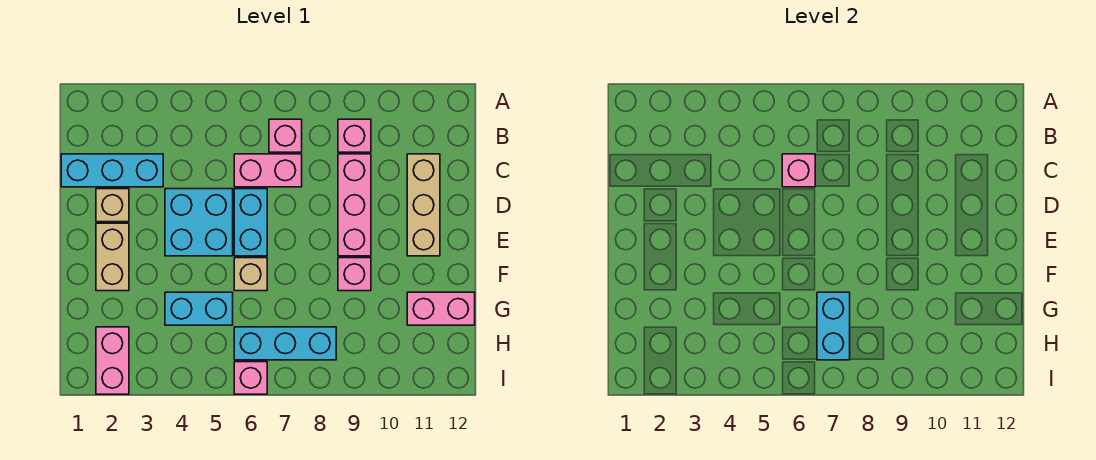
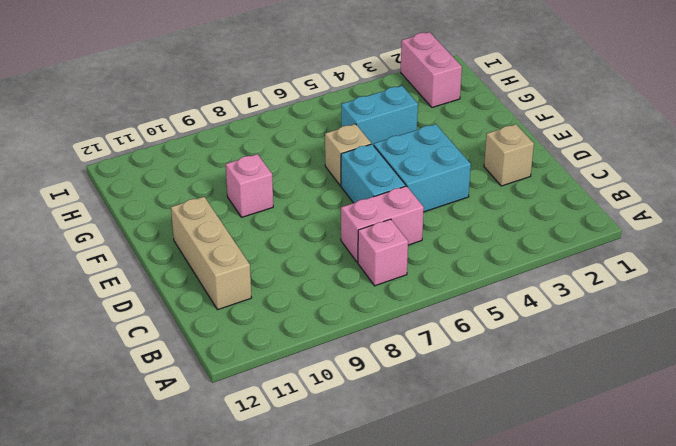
none -> pink brick B9 level 1
none -> cyan brick C1:C3 level 1
none -> pink brick C9:E9 level 1

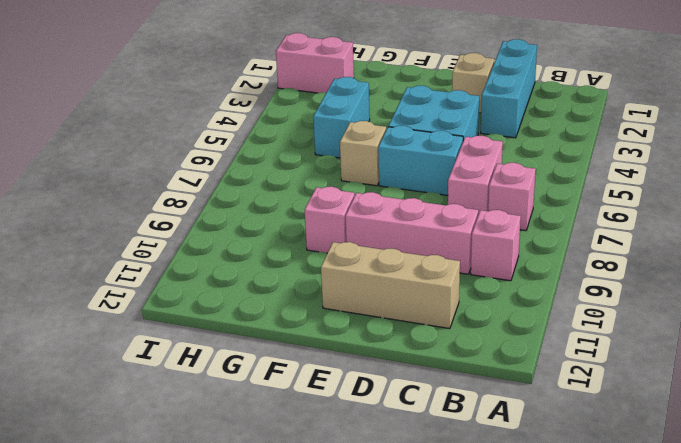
none -> tan brick E2:F2 level 1
none -> pink brick G11:G12 level 1
none -> cyan brick H6:H8 level 1

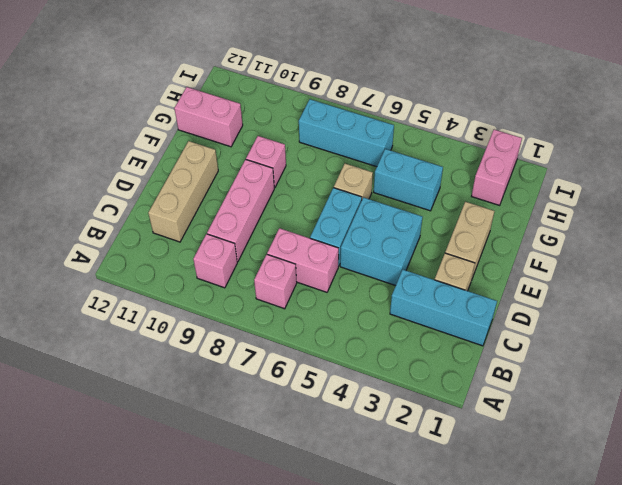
none -> pink brick I6 level 1
none -> pink brick C6 level 2
none -> cyan brick G7:H7 level 2

